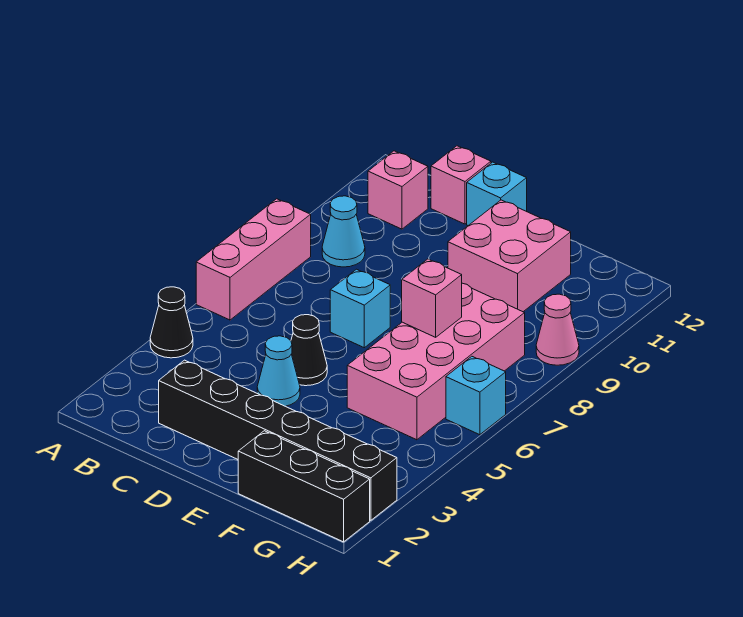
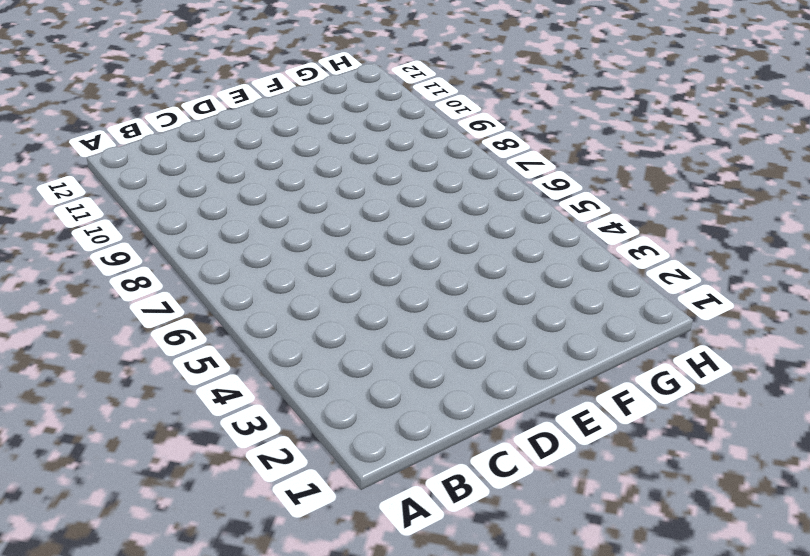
none -> black cone A4 level 1
none -> pink brick A6:A8 level 1
none -> cyan cone B9 level 1

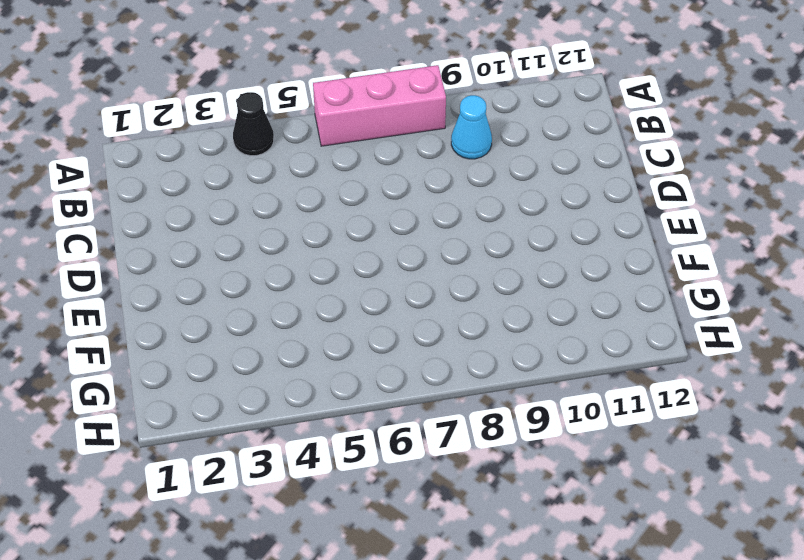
none -> pink brick B11 level 1
none -> black brick C2:H2 level 1
none -> pink brick C12 level 1

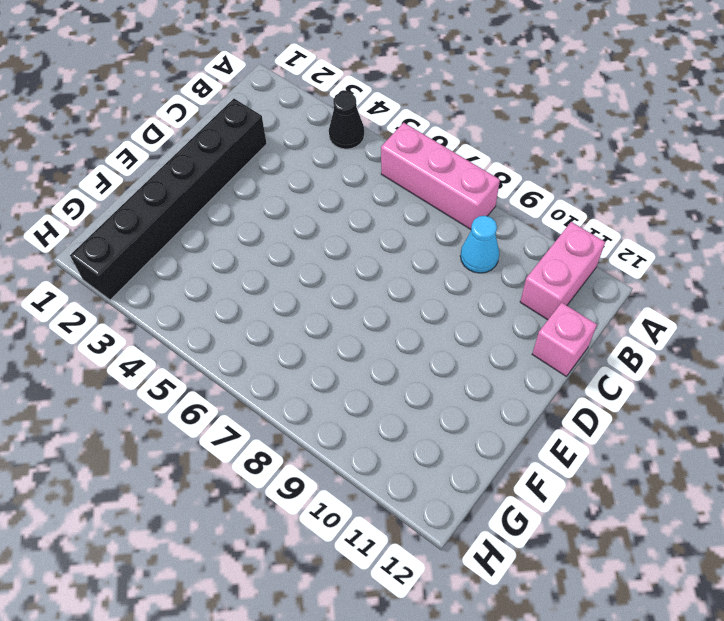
pink brick A11:B11 level 1 -> pink brick B11 level 1
none -> cyan cone D4 level 1
none -> black cone D5 level 1
none -> cyan brick D7 level 1

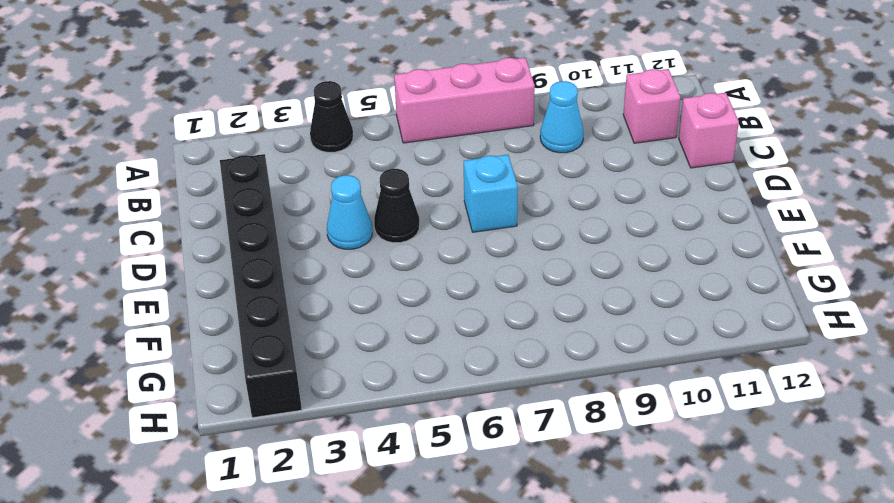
none -> cyan brick D12 level 1
none -> pink brick E10:F11 level 1
none -> black brick F1:H1 level 1

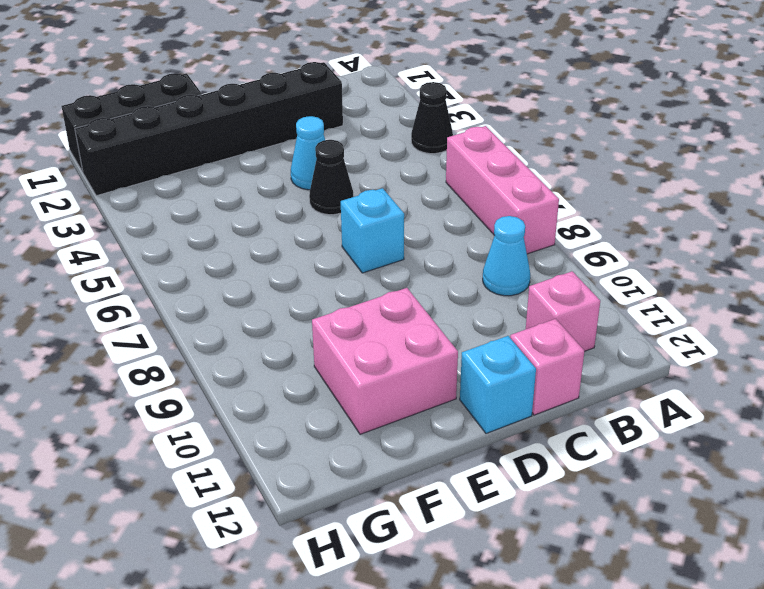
none -> pink brick F5:G8 level 1
none -> cyan brick H6 level 1
none -> pink cone H9 level 1

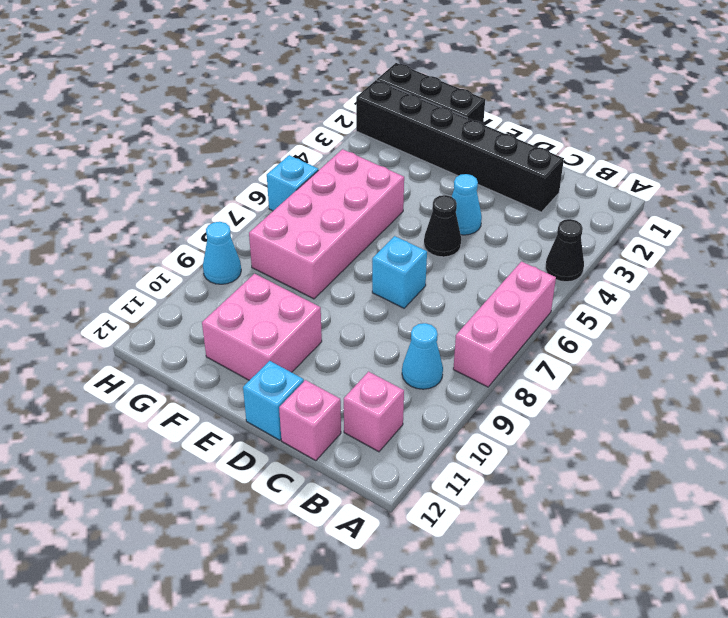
cyan cone H9 level 1 -> pink cone H9 level 1
none -> pink brick F7 level 2

